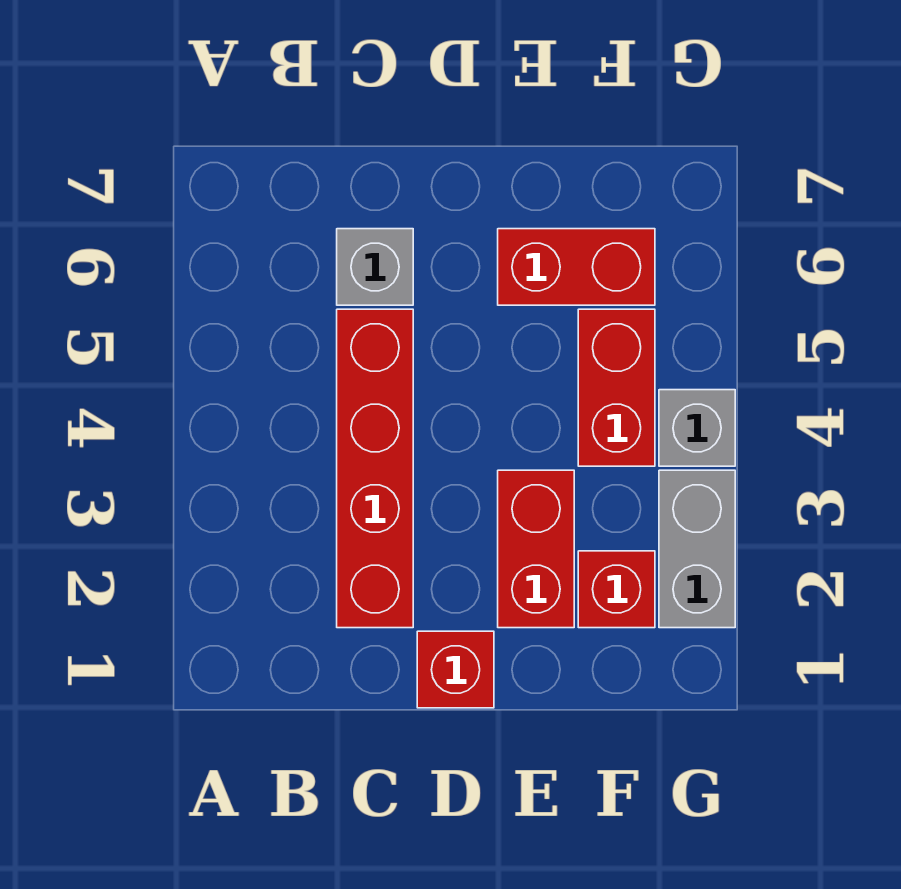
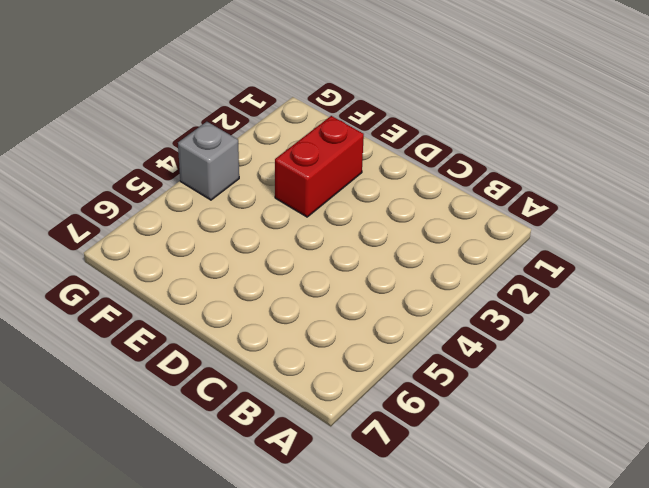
none -> red brick C2:C5 level 1
none -> grey brick C6 level 1

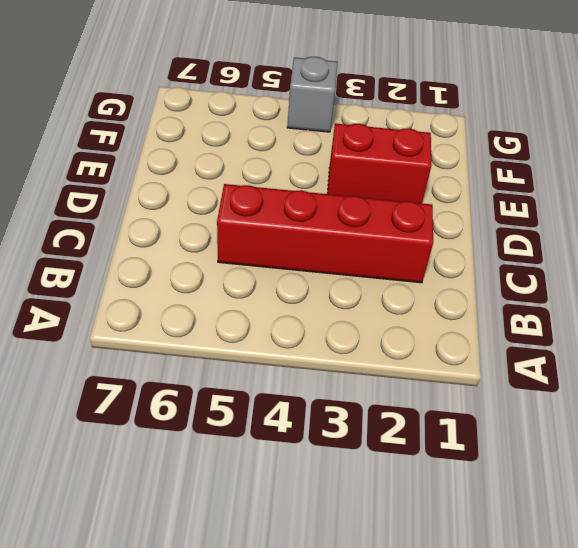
none -> grey brick C6 level 1
none -> red brick D1 level 1

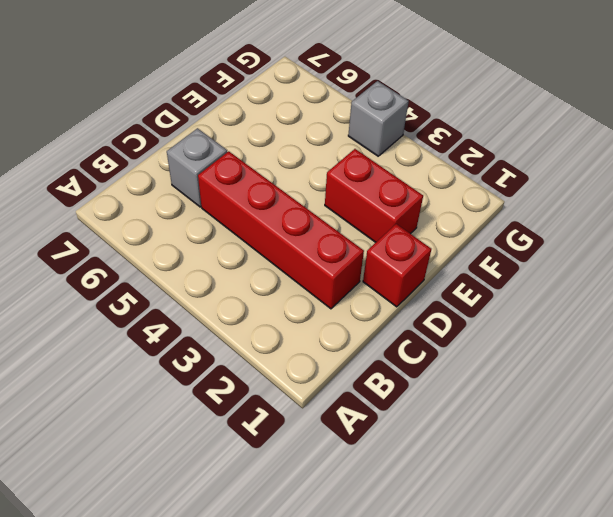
none -> red brick E6:F6 level 1
none -> red brick F2 level 1

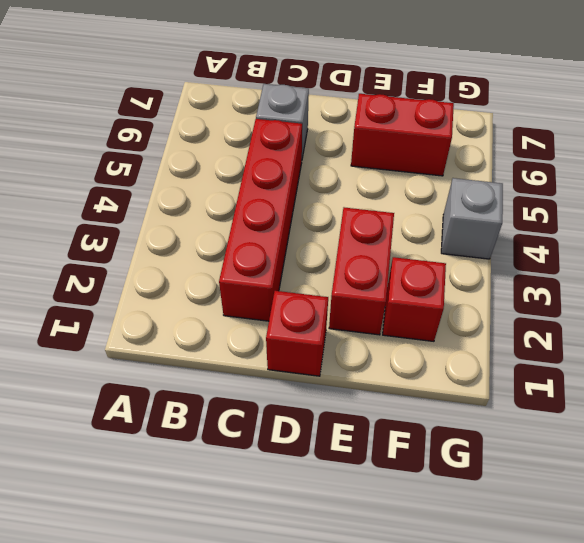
none -> red brick F4:F5 level 1
none -> grey brick G2:G3 level 1

